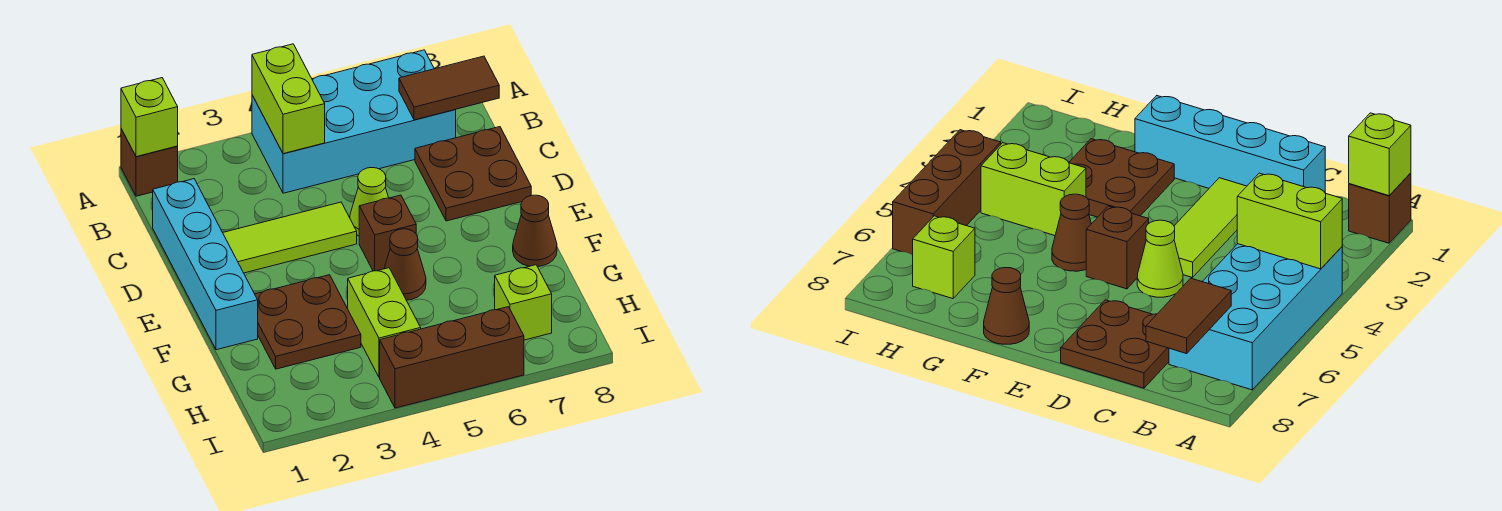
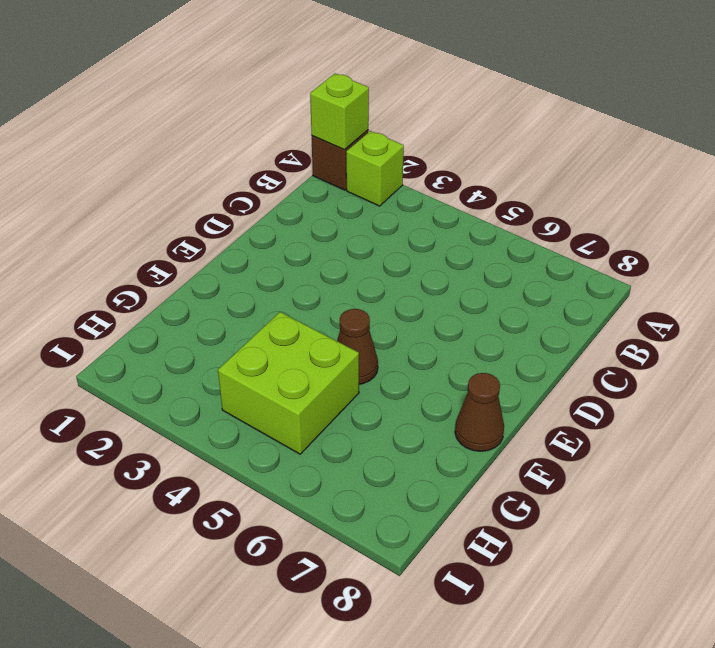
lime brick A2 level 1 -> lime brick H7 level 1
lime brick G4:H5 level 1 -> lime brick G4:H4 level 1
none -> cyan brick A4:B7 level 1
none -> cyan brick C1:F1 level 1
none -> brown plate C7:D8 level 1

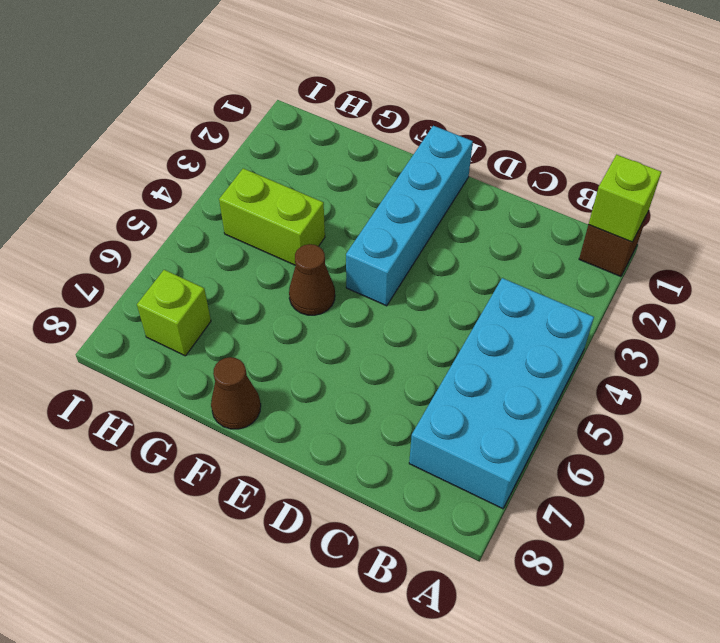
cyan brick E1:E4 level 1 -> cyan brick C1:F1 level 1
none -> brown plate C7:D8 level 1
none -> lime tile D2:D4 level 1
none -> lime cone D5 level 1

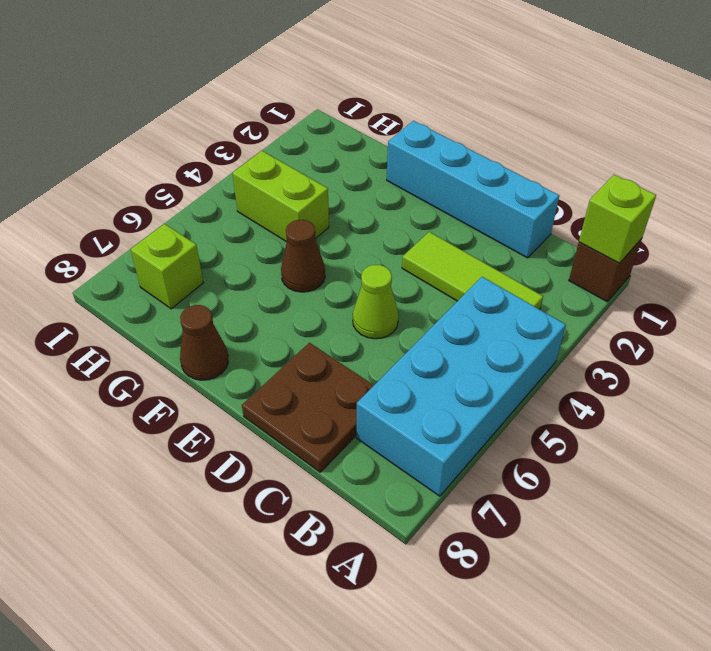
lime tile B3:D3 level 1 -> lime tile D2:D4 level 1
none -> brown brick E5 level 1
none -> brown plate F2:G3 level 1
none -> brown brick I4:I6 level 1

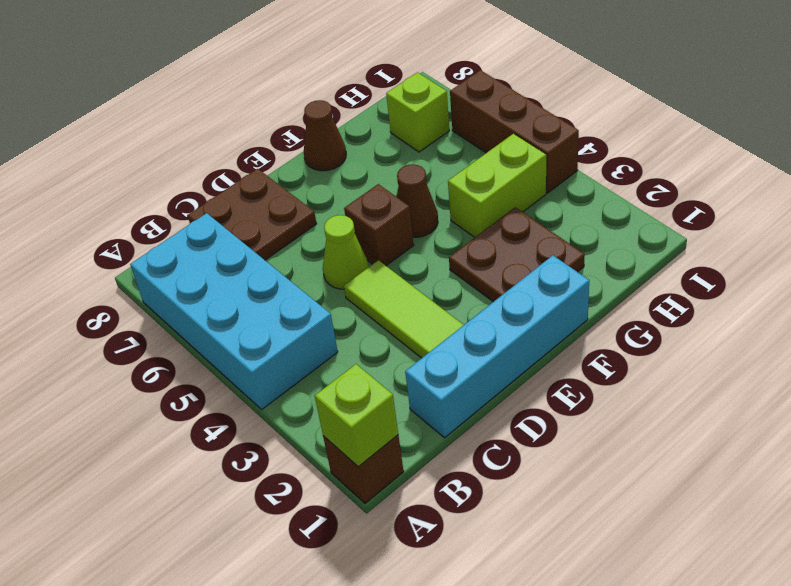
none -> lime brick A4:B4 level 2
none -> brown tile B7:B8 level 2

